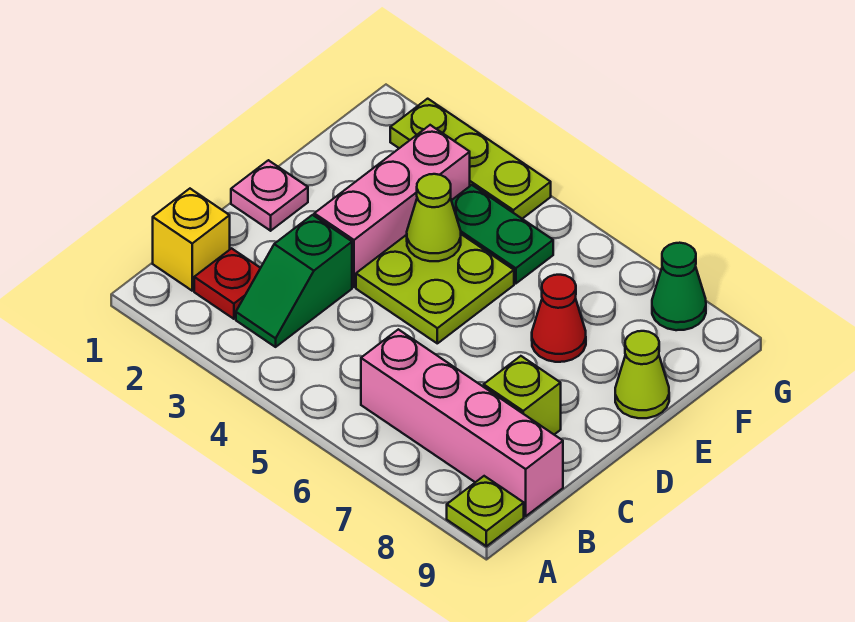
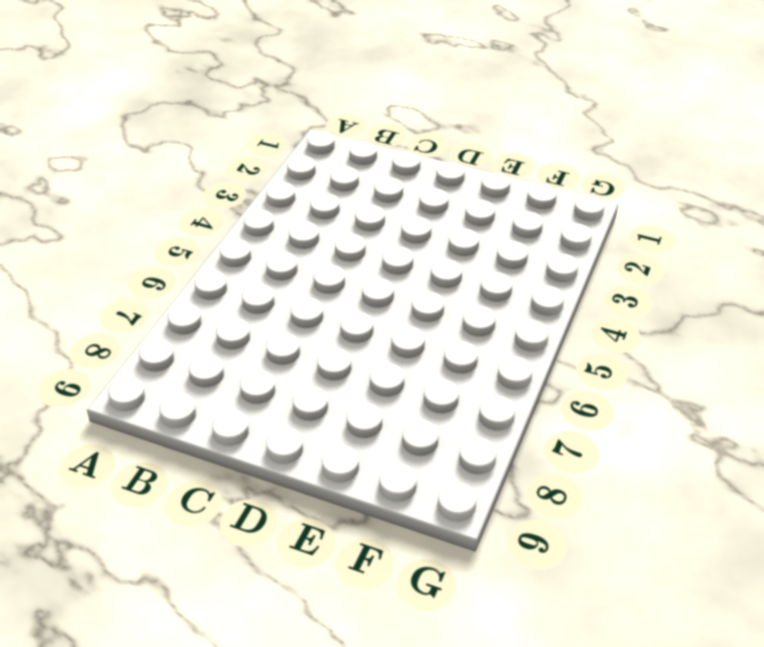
none -> lime plate A9 level 1
none -> yellow brick B1 level 1
none -> red plate B2 level 1

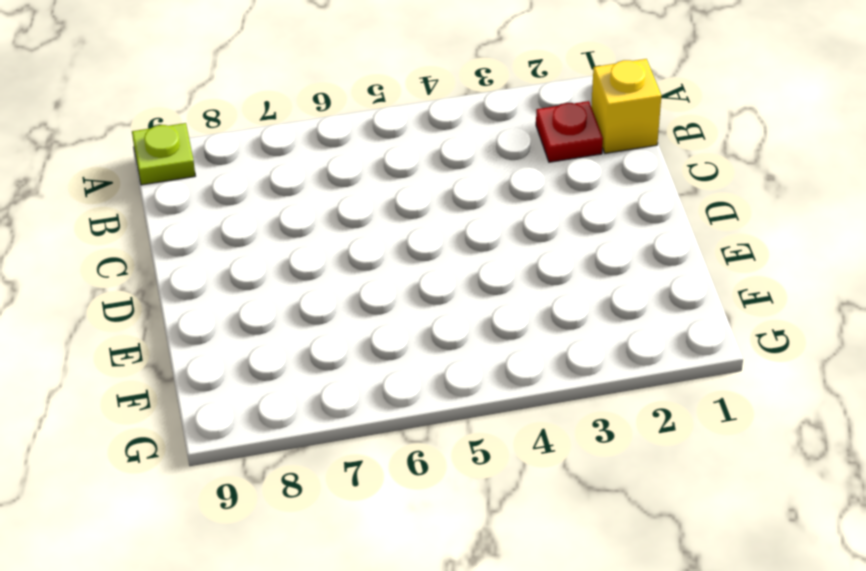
none -> green slope B3:C3 level 1 top C
none -> pink brick B6:B9 level 1
none -> lime brick C8 level 1

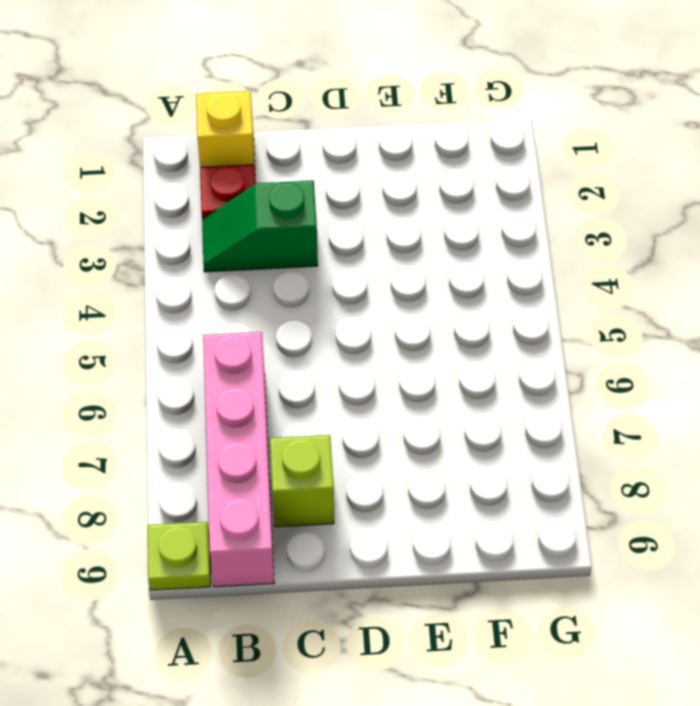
none -> pink plate D1 level 1
none -> pink brick D3:F3 level 1
none -> lime plate D4:E5 level 1

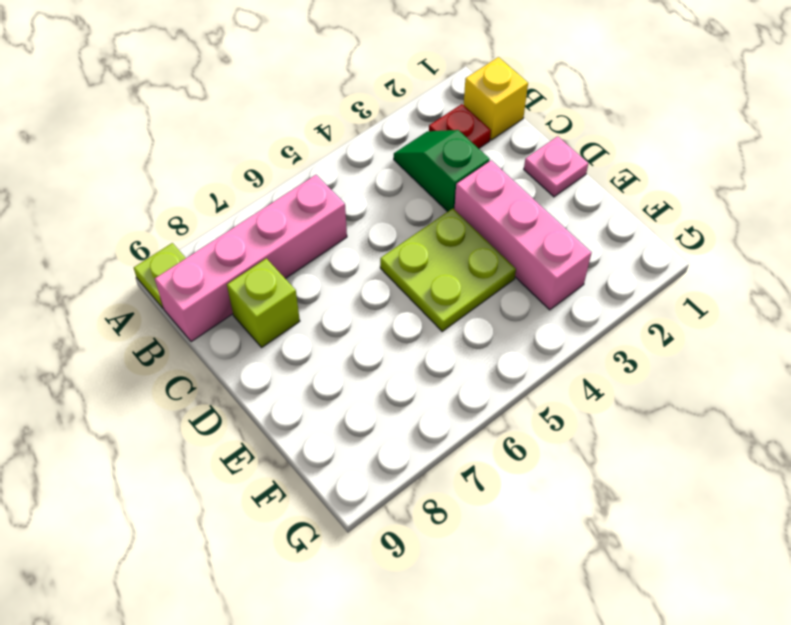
none -> red cone E7 level 1
none -> lime cone E9 level 1
none -> green plate F4:F5 level 1

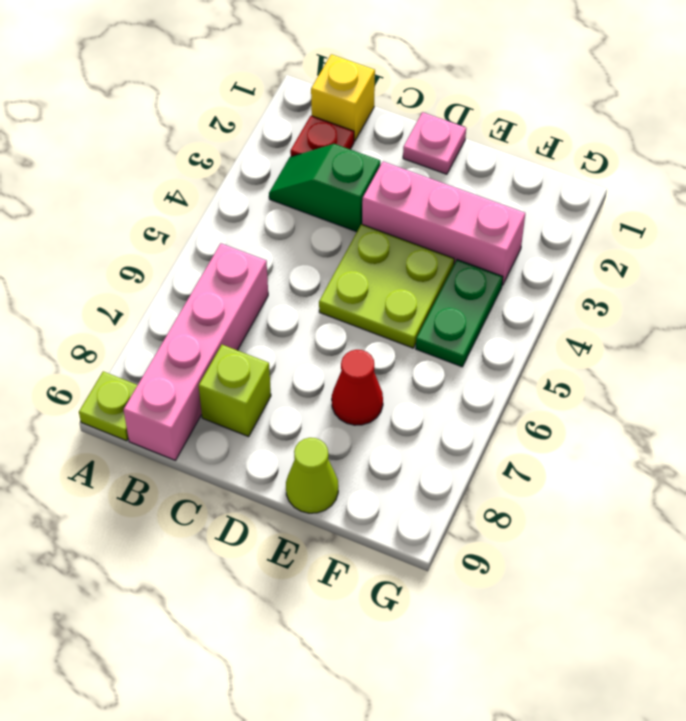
none -> lime plate G2:G4 level 1
none -> green cone G8 level 1
none -> lime cone E4 level 2

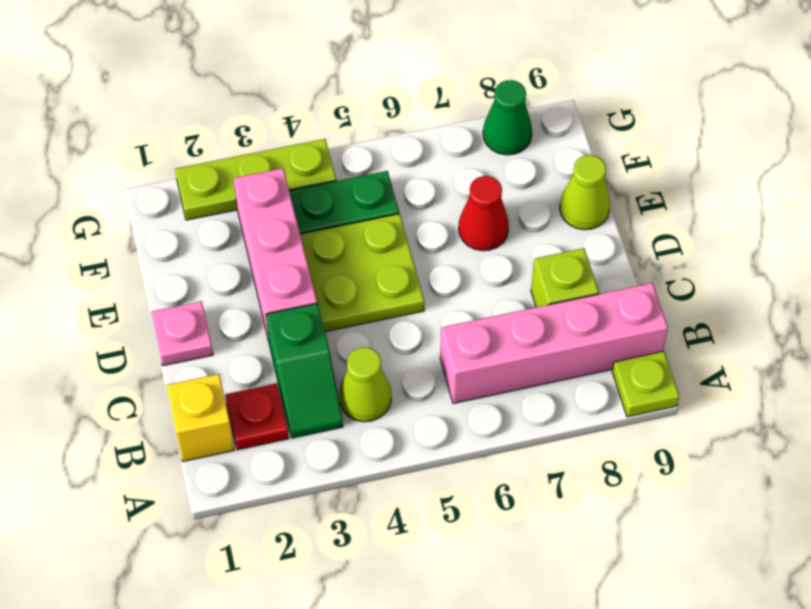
lime cone B4 level 1 -> lime cone E4 level 2

